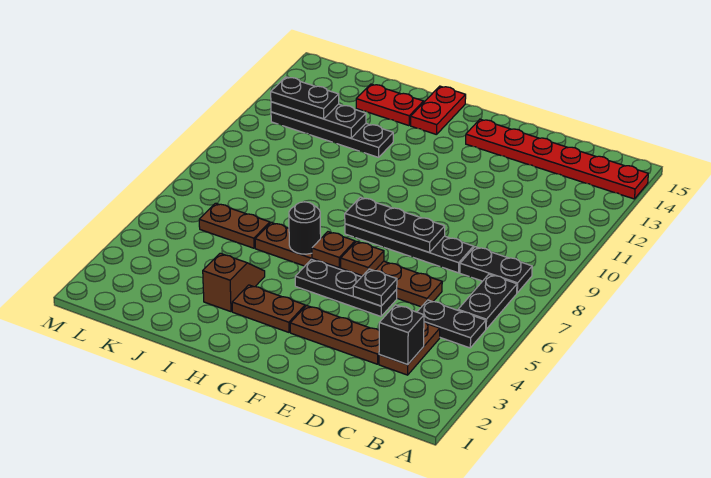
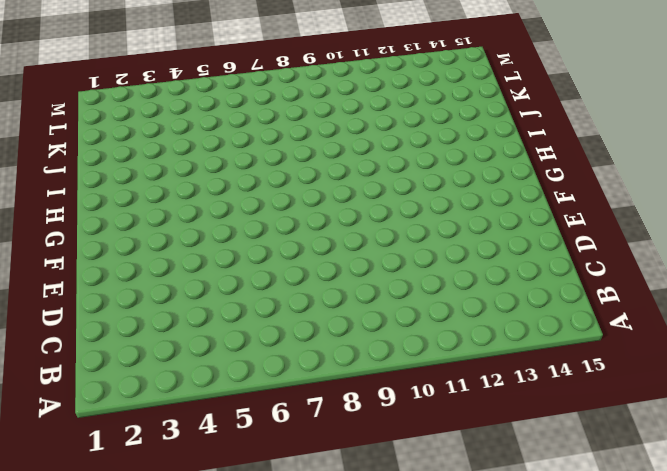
none -> red plate A14:F14 level 1
none -> black plate B5:C5 level 1
none -> black plate B6:B7 level 1

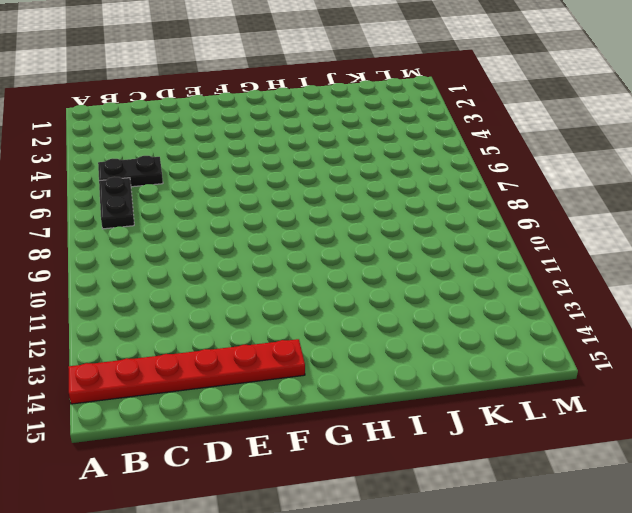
none -> black plate B8:C8 level 1
none -> brown plate C3:C4 level 1
none -> brown plate D3:F3 level 1

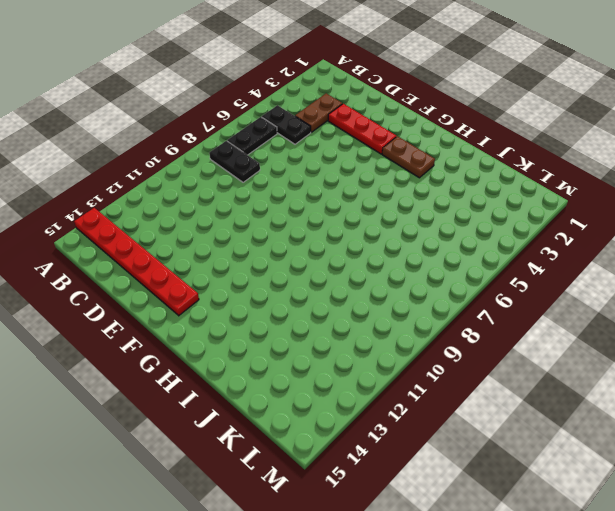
red plate D3:F3 level 1 -> brown plate D3:F3 level 1
none -> brown plate D6:I6 level 1
none -> black plate D8:G8 level 1
none -> black plate E5:G5 level 1

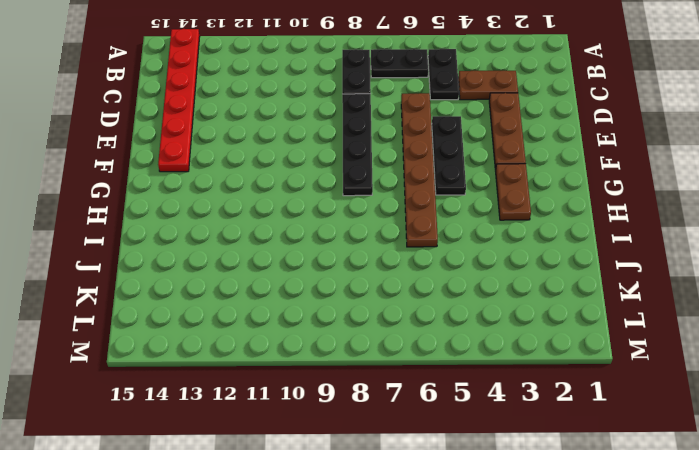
none -> red plate H14:H15 level 1
none -> brown slope I3:I4 level 1 top 3
none -> black plate I12:L12 level 1

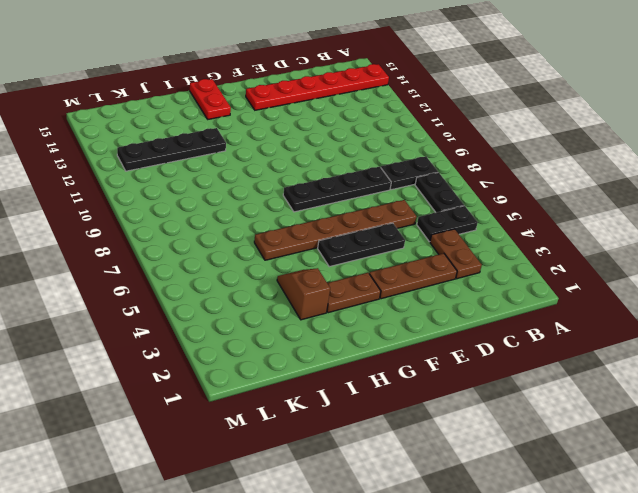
none -> red plate I14:J14 level 1
none -> brown plate J6:K6 level 1
none -> black brick C3 level 2

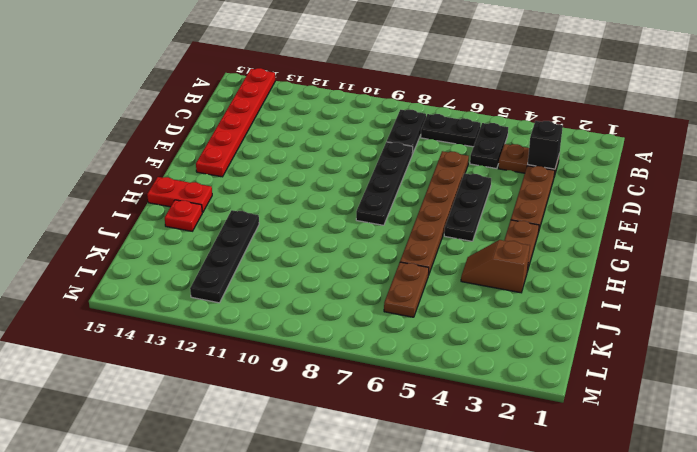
red plate I14 level 1 -> red plate I14:J14 level 1
none -> black plate E5 level 2
none -> black plate E8:G8 level 2
none -> brown plate F6 level 2

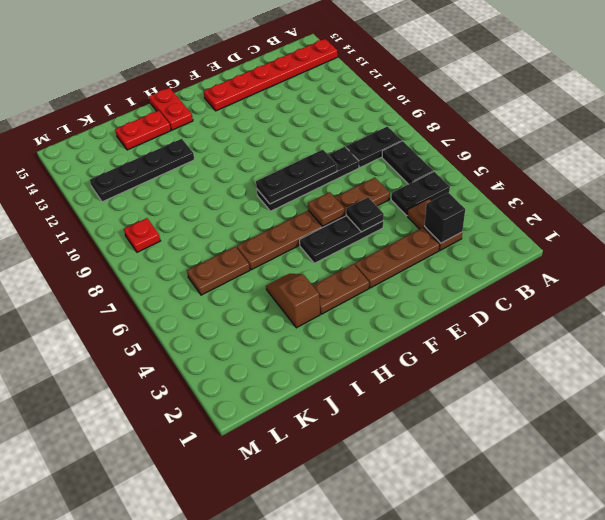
red plate L9 level 1 -> none
none -> brown plate G6 level 2
none -> black round brick H6 level 2
none -> black plate J12:L12 level 2

